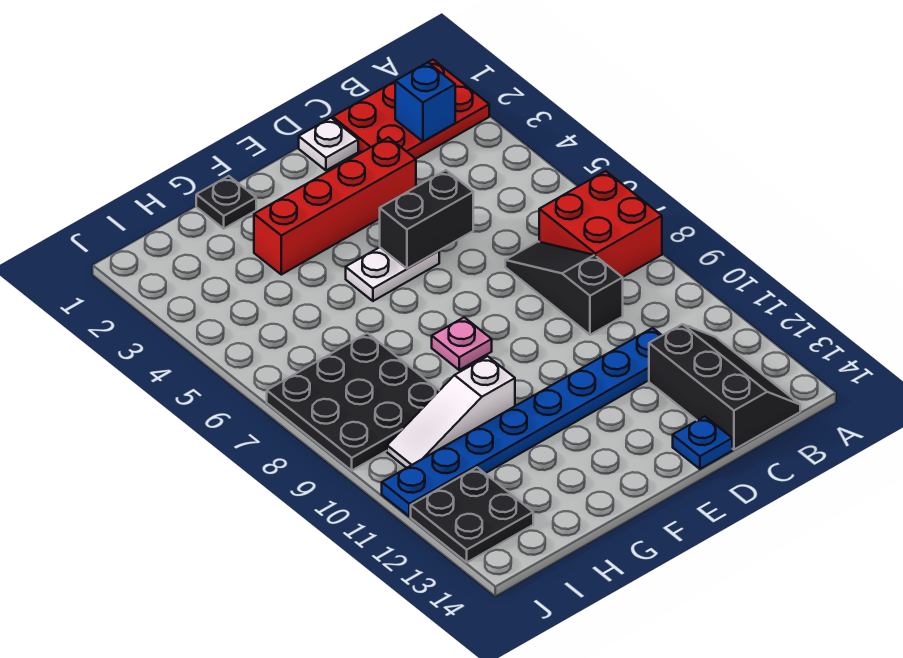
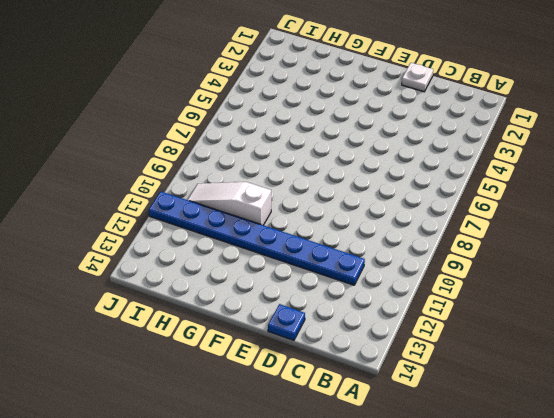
none -> red plate A1:C2 level 1
none -> red brick A7:B8 level 1
none -> black slope B12:C14 level 1 top C

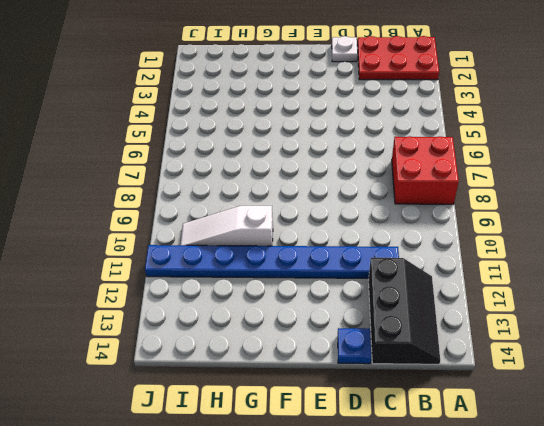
none -> black slope C7:C9 level 1 top 9
none -> red brick D3:G3 level 1
none -> white plate E5:F5 level 1

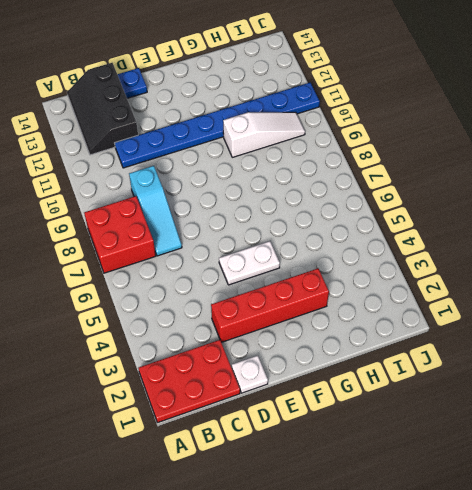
cyan slope C7:C9 level 1 top 9 -> black slope C7:C9 level 1 top 9
none -> pink plate F8 level 1
none -> black plate G1 level 1
none -> black plate H7:J9 level 1

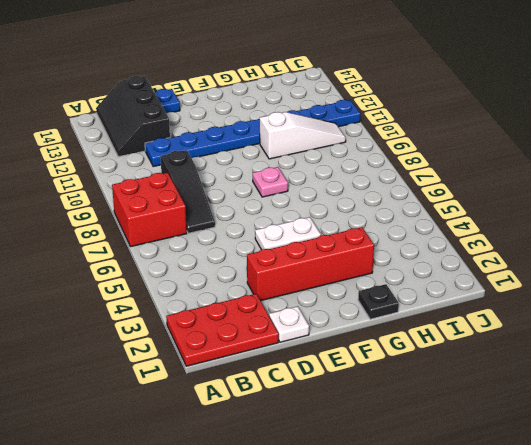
none -> black plate H7:J9 level 1
none -> black plate I12:J13 level 1
none -> blue brick B2 level 2

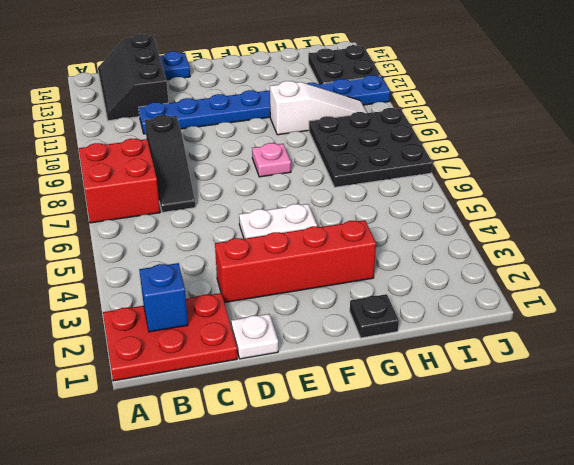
none -> black brick D5:E5 level 2

